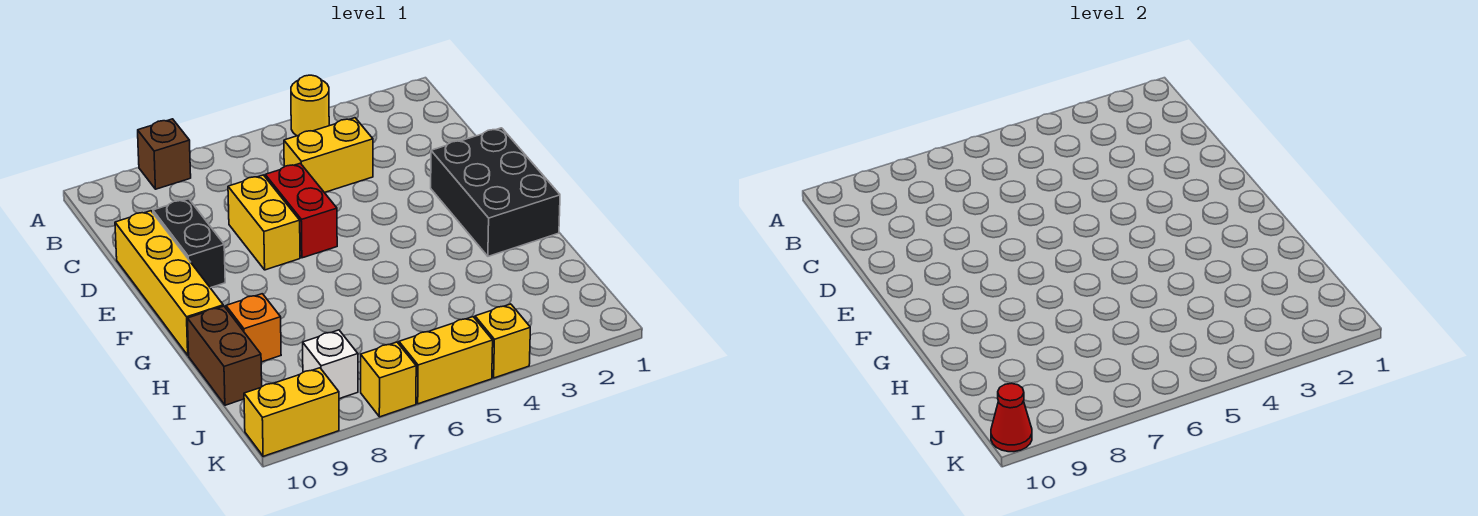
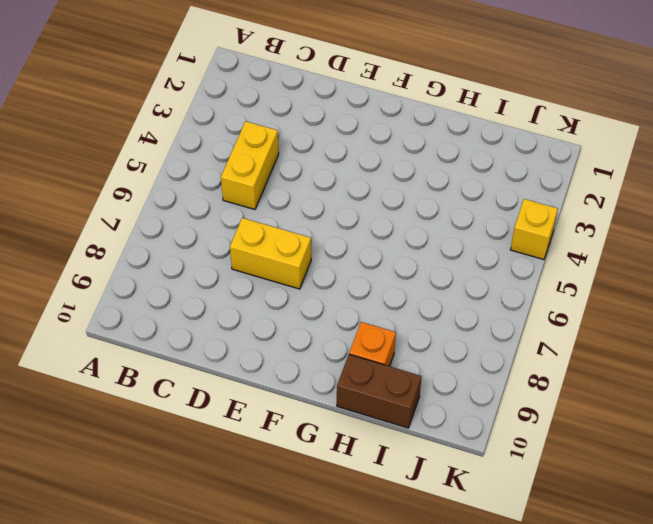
none -> yellow round brick A4 level 1
none -> brown brick A8 level 1
none -> red brick D6:E6 level 1

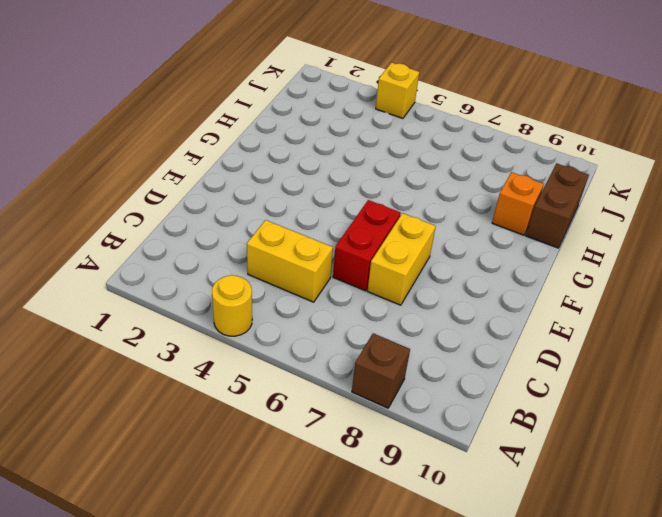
none -> black brick D9:E9 level 1
none -> yellow brick D10:G10 level 1
none -> black brick E1:G2 level 1

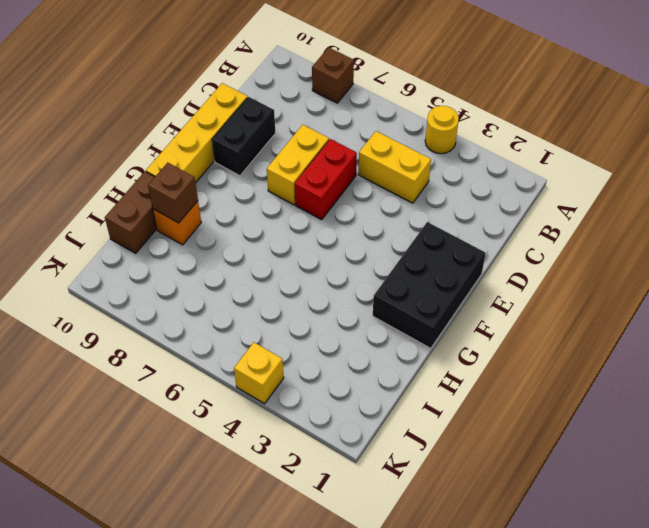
brown brick H9 level 2 -> none
none -> white brick J8 level 1
none -> yellow brick K5:K6 level 1
none -> yellow brick K7 level 1

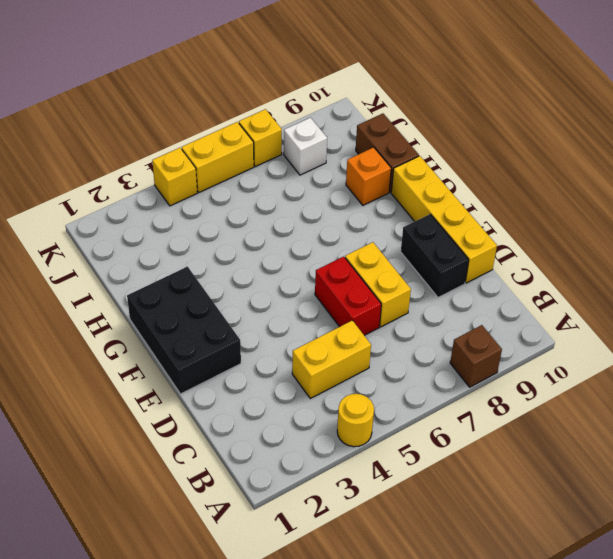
none -> yellow brick K9:K10 level 1
none -> red cone K10 level 2

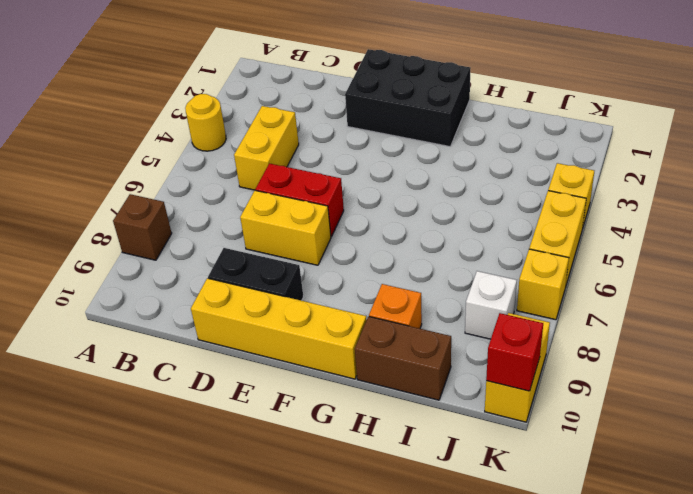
red brick K10 level 2 -> red cone K10 level 2

